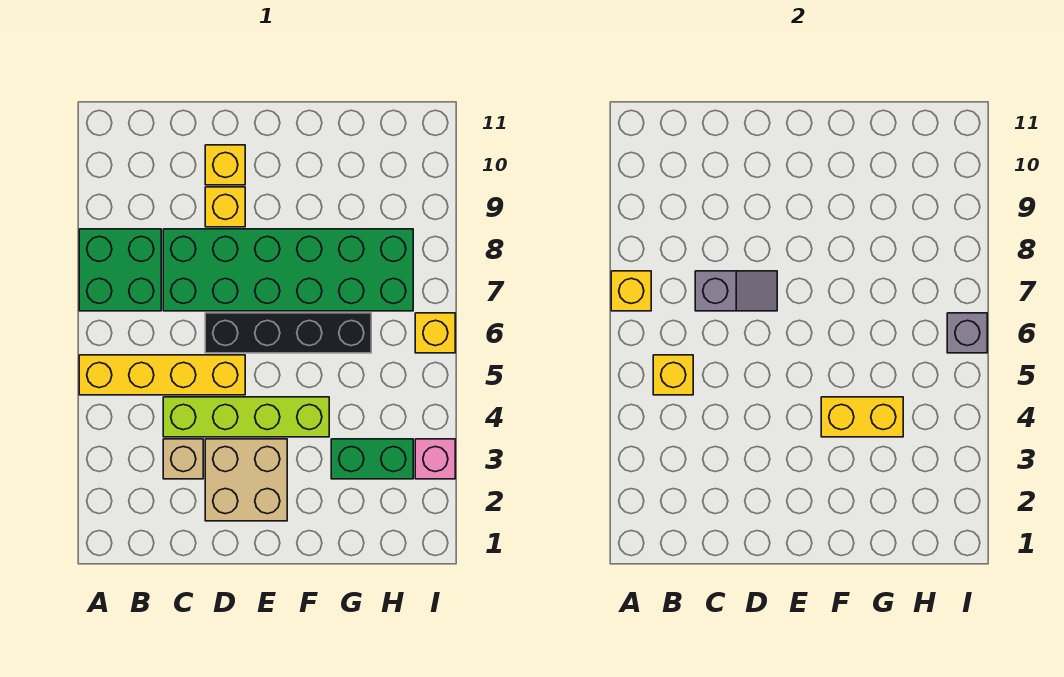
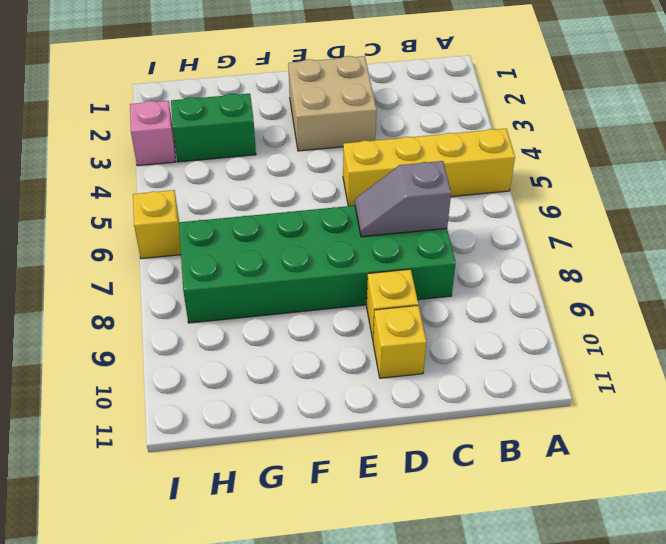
none -> green brick A7:B8 level 1
none -> tan brick C3 level 1
none -> lime brick C4:F4 level 1

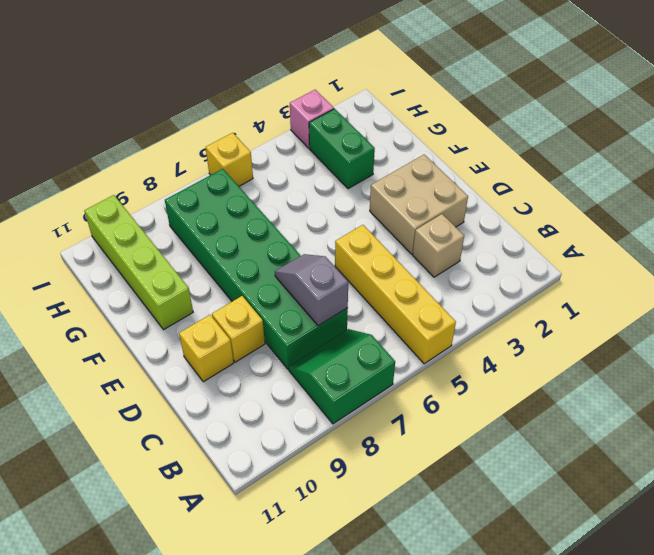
green slope A7:B8 level 1 top A -> green brick A7:B8 level 1
lime brick F10:I10 level 1 -> lime brick C4:F4 level 1
none -> black brick D6:G6 level 1
none -> yellow brick A7 level 2
none -> yellow brick B5 level 2

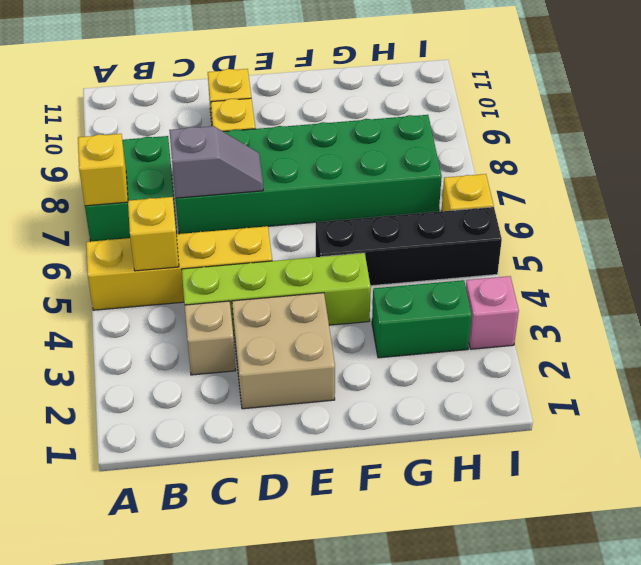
black brick F5:I5 level 1 -> black brick D6:G6 level 1
none -> yellow brick F4:G4 level 2
none -> grey brick I6 level 2

